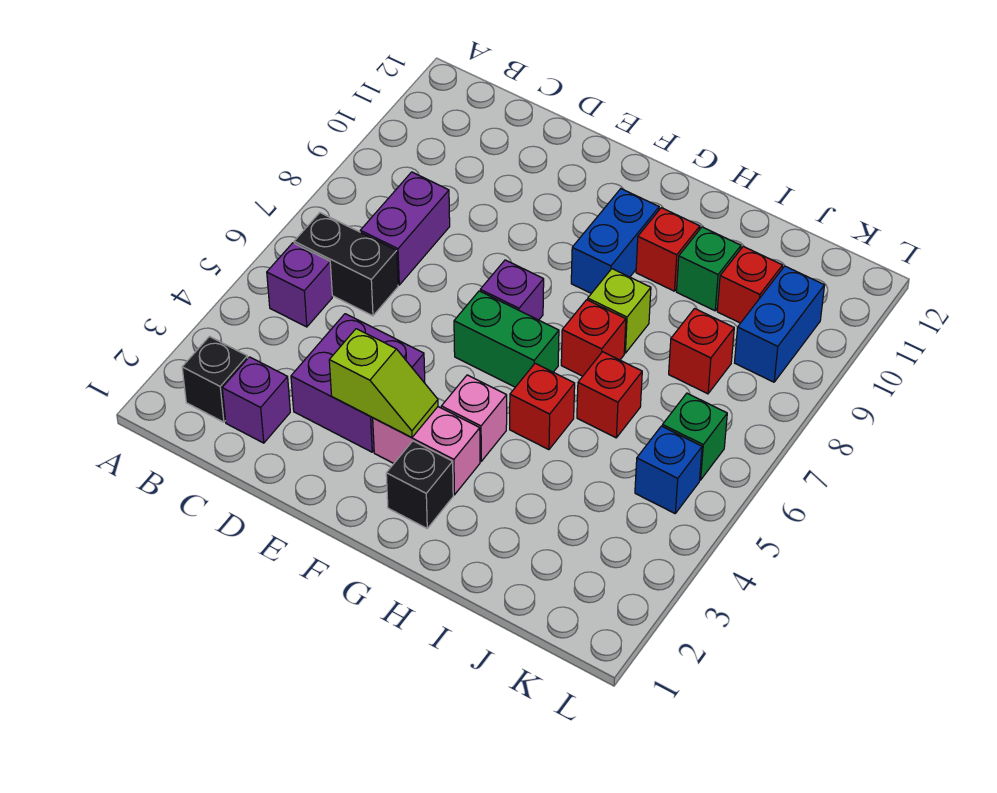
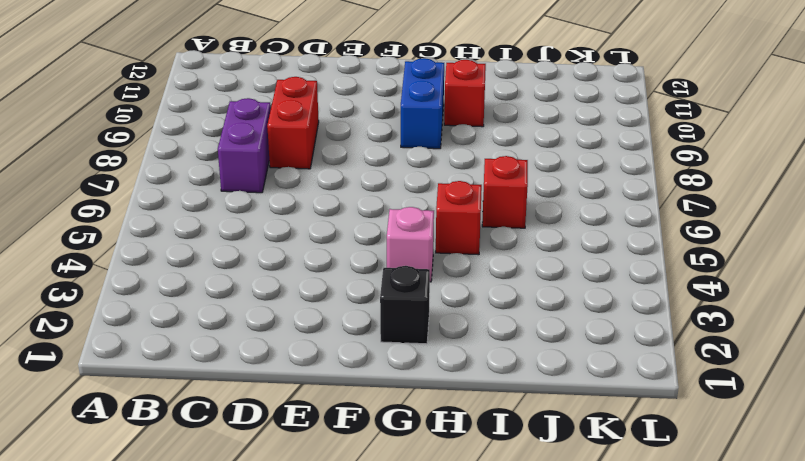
red brick D8:D9 level 1 -> none
none -> black brick B2 level 1
none -> purple brick B5 level 1
none -> black brick B6:C6 level 1

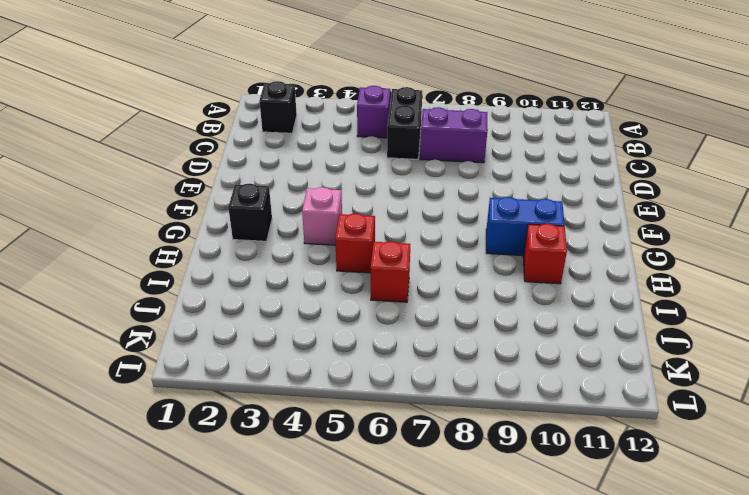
none -> purple brick C2 level 1
none -> purple brick D3:E4 level 1
none -> pink brick F3:G3 level 1

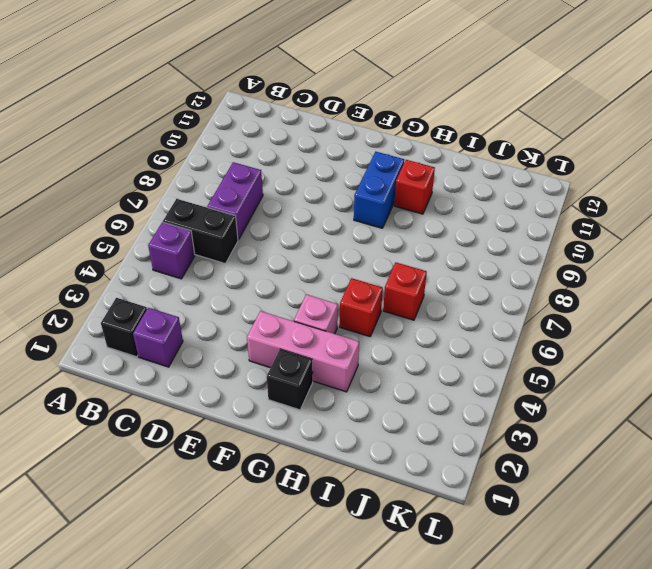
pink brick F3:H3 level 1 -> pink brick F3:G3 level 1
none -> purple brick D3:E4 level 1
none -> green brick F6:G6 level 1
none -> purple brick F7 level 1

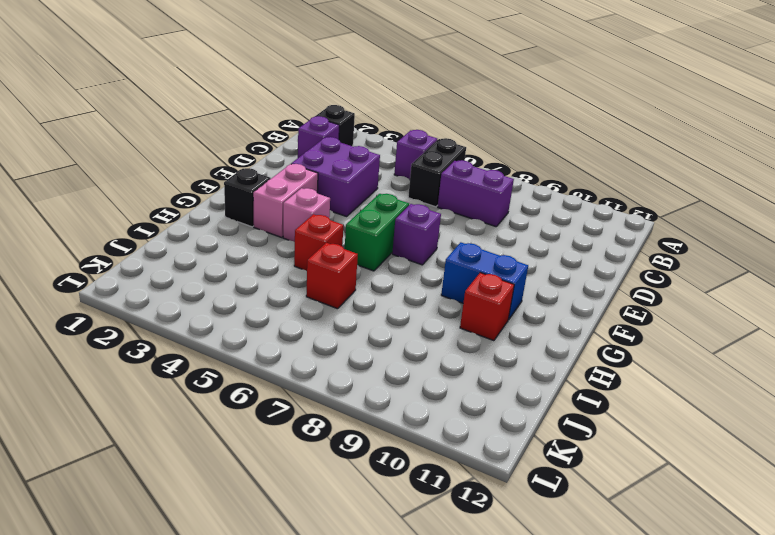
none -> red brick H7 level 1
none -> lime brick H8 level 1
none -> green brick I10 level 1

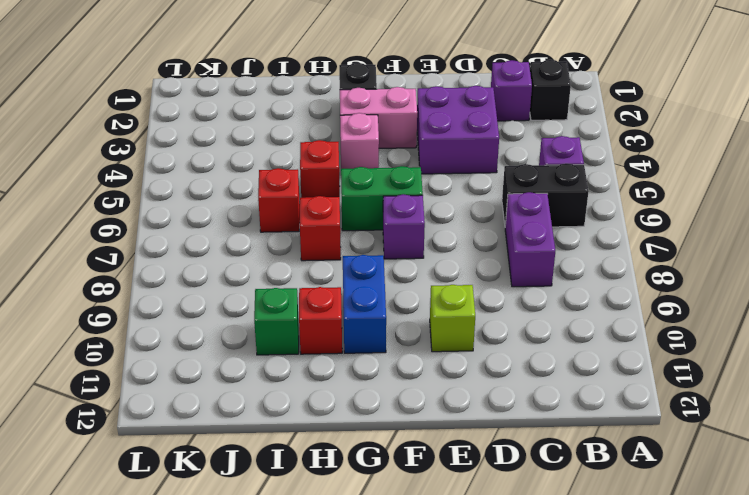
lime brick E10 level 1 -> lime brick H8 level 1
none -> red brick J8 level 1
none -> red brick J10 level 1
none -> blue brick K5 level 1

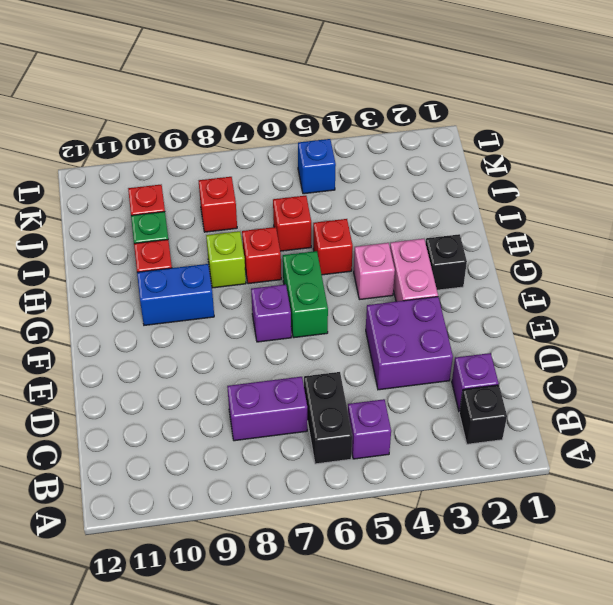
none -> green brick K6 level 1
none -> blue brick K9:K10 level 1
none -> lime slope E3:F3 level 2 top E

